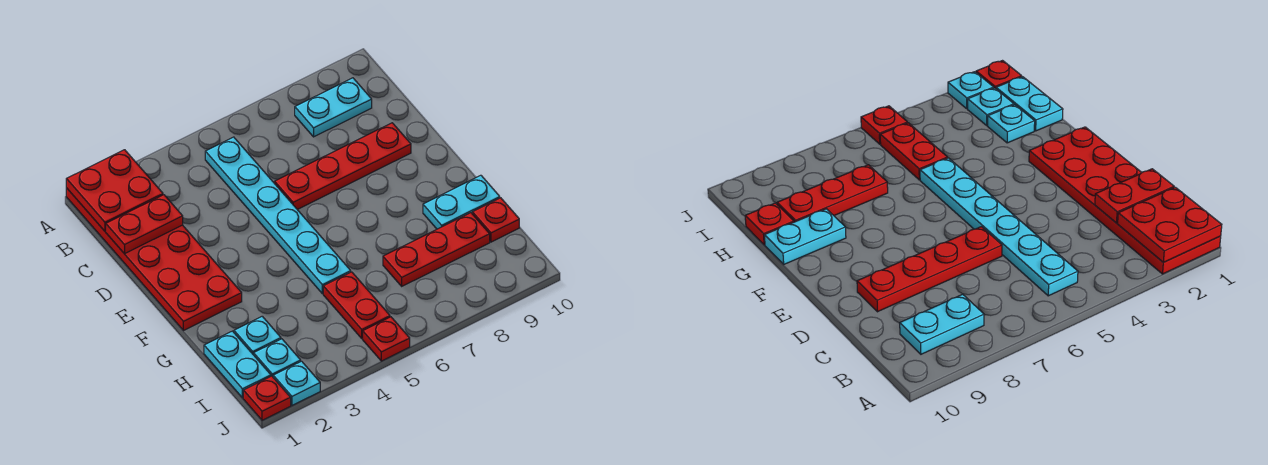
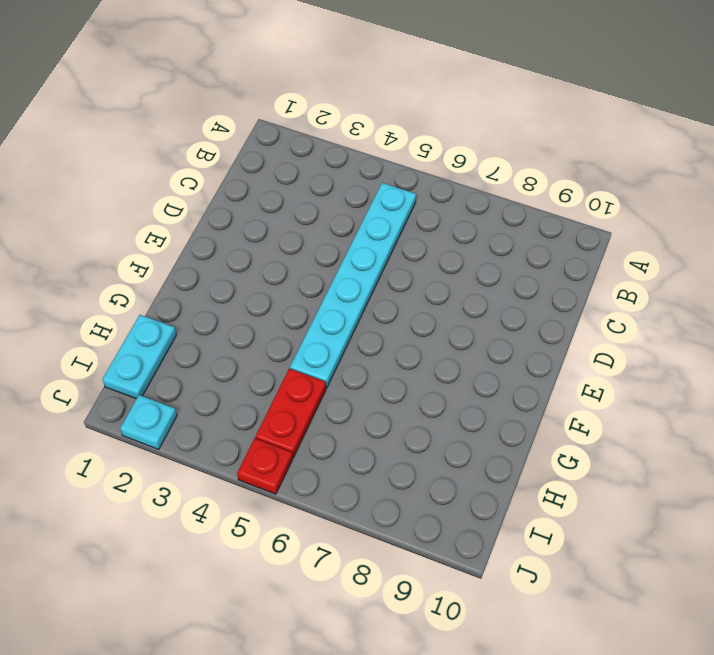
none -> red plate A1:F2 level 1
none -> cyan plate B8:B9 level 1
none -> red plate D6:D9 level 1

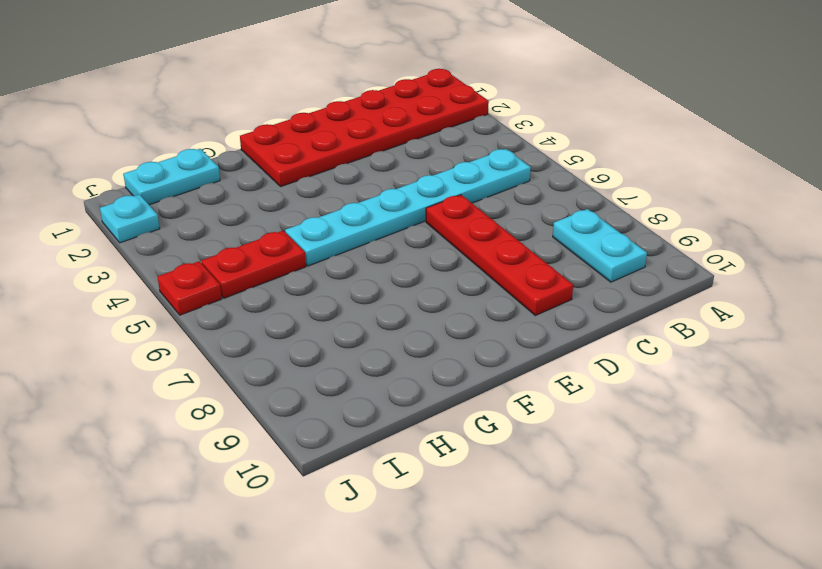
none -> cyan plate G9:G10 level 1
none -> cyan plate H2 level 1
none -> red plate H7:H9 level 1

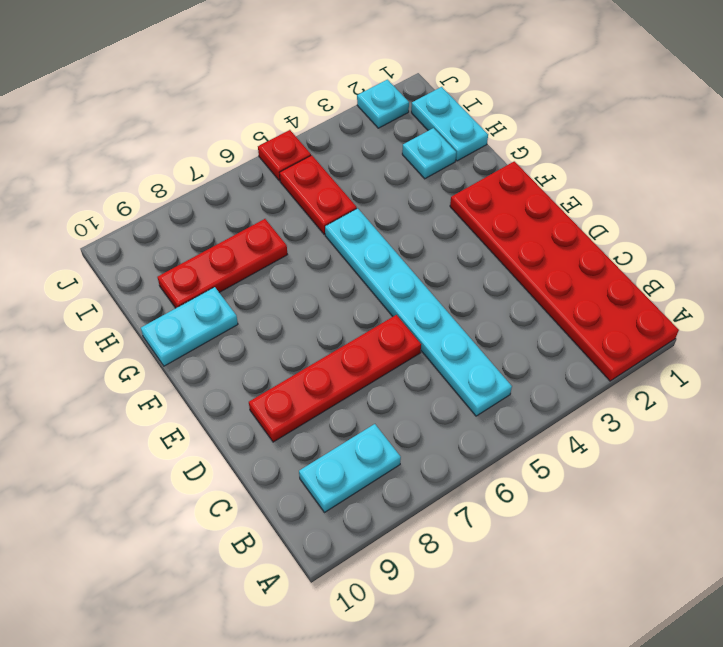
none -> red plate H10 level 1
none -> cyan plate I2 level 1
none -> red plate J1 level 1

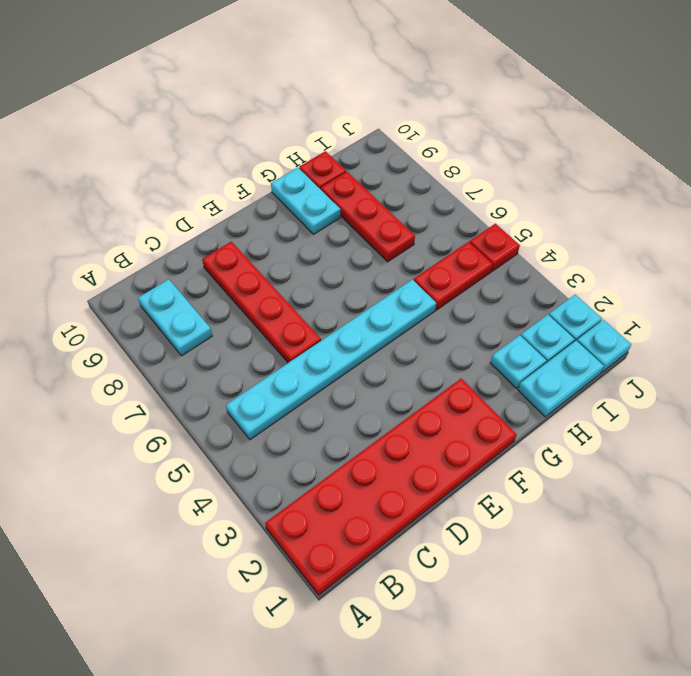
cyan plate J1 level 1 -> red plate J1 level 1
none -> red plate A1:B2 level 2
none -> red plate C1:C2 level 2

